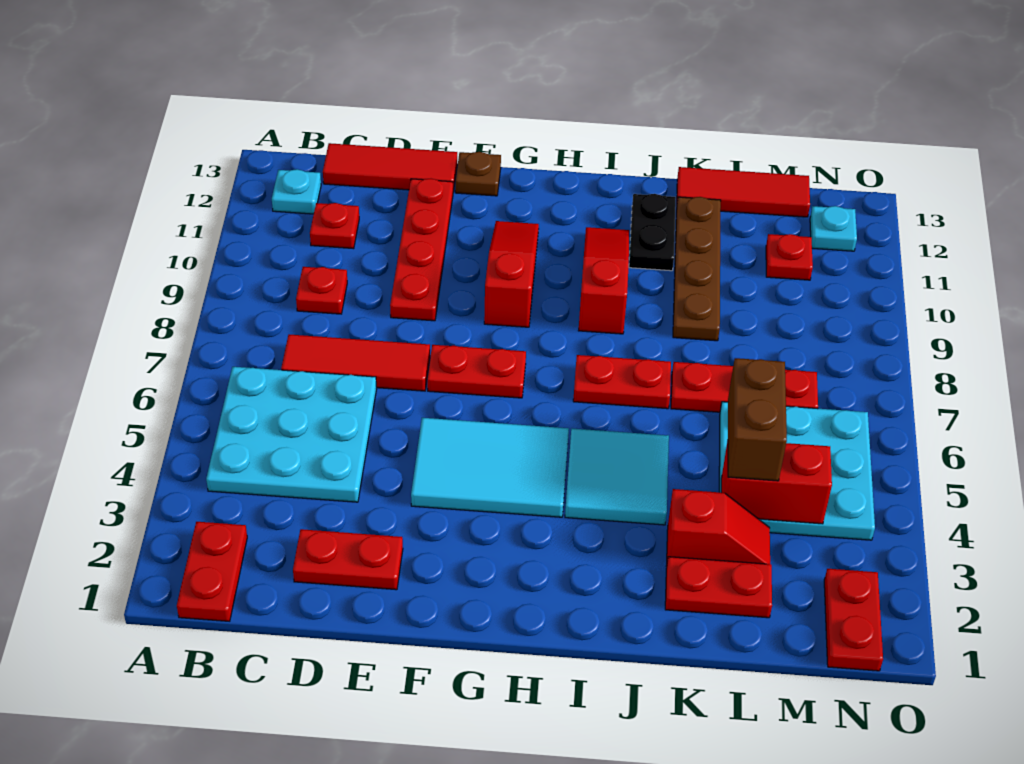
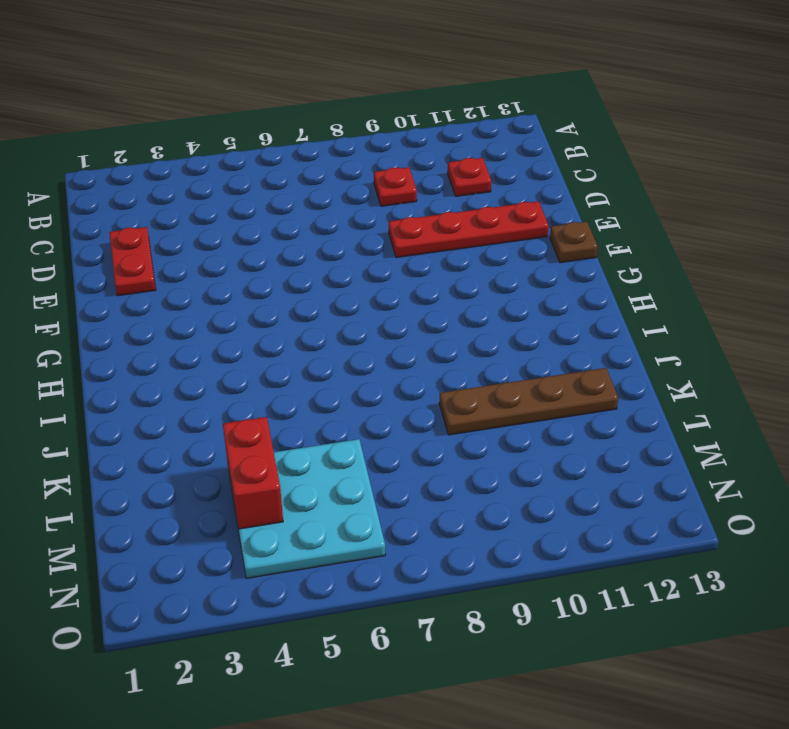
none -> red plate B1:B2 level 1
none -> cyan plate B4:D6 level 1
none -> cyan plate B12 level 1

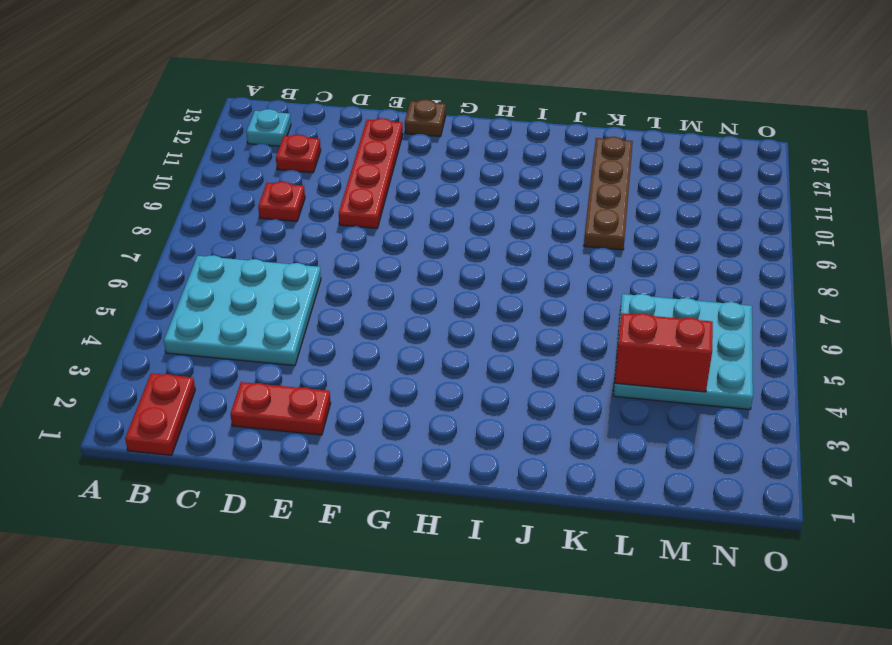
none -> red tile C7:E7 level 1
none -> red tile C13:E13 level 1
none -> cyan tile F4:H5 level 1

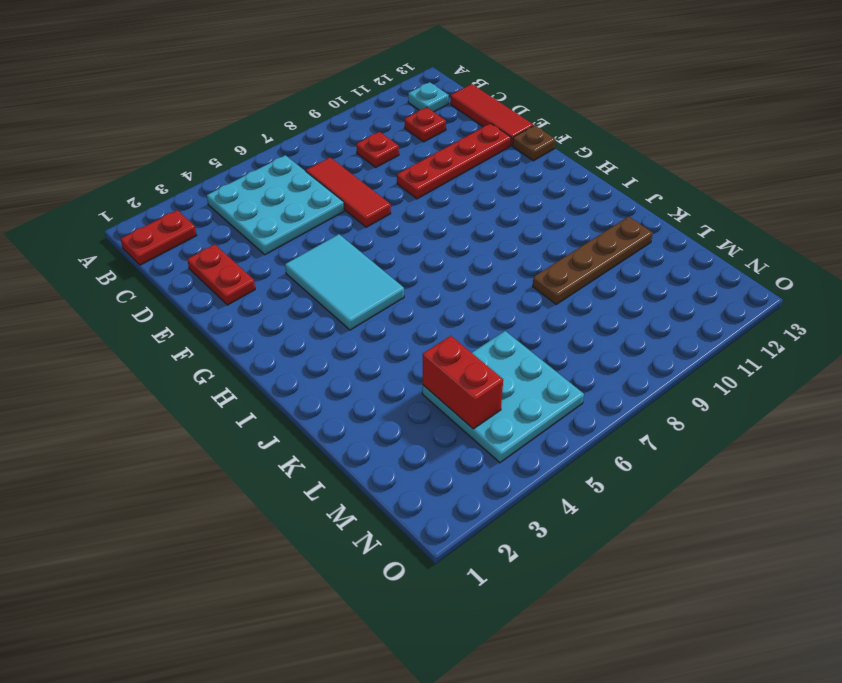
none -> red plate F7:G7 level 1
none -> red slope G9:G11 level 1 top 9
none -> cyan tile I4:J5 level 1

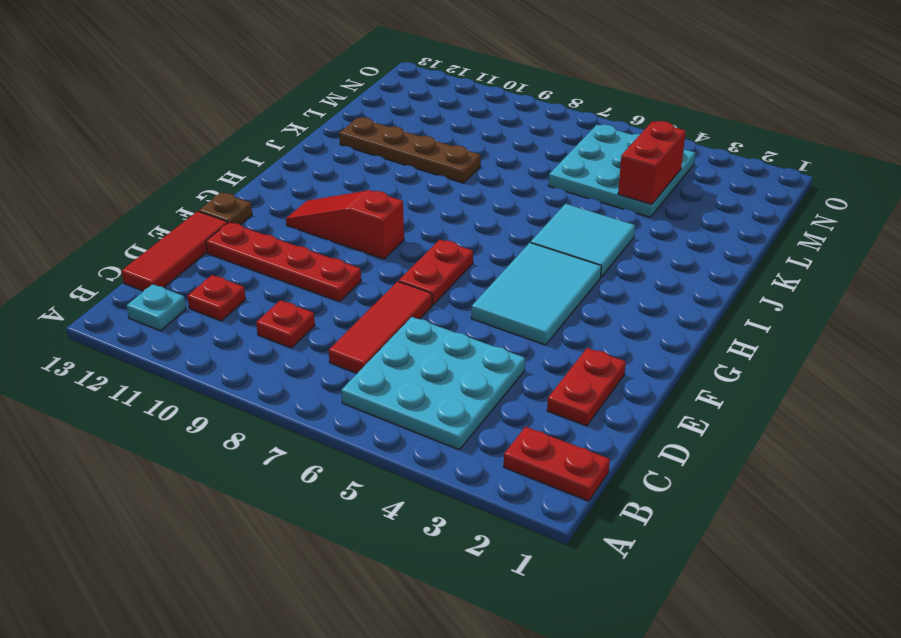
none -> red plate I7:J7 level 1
none -> red slope I9:I11 level 1 top 9
none -> black plate J11:J12 level 1

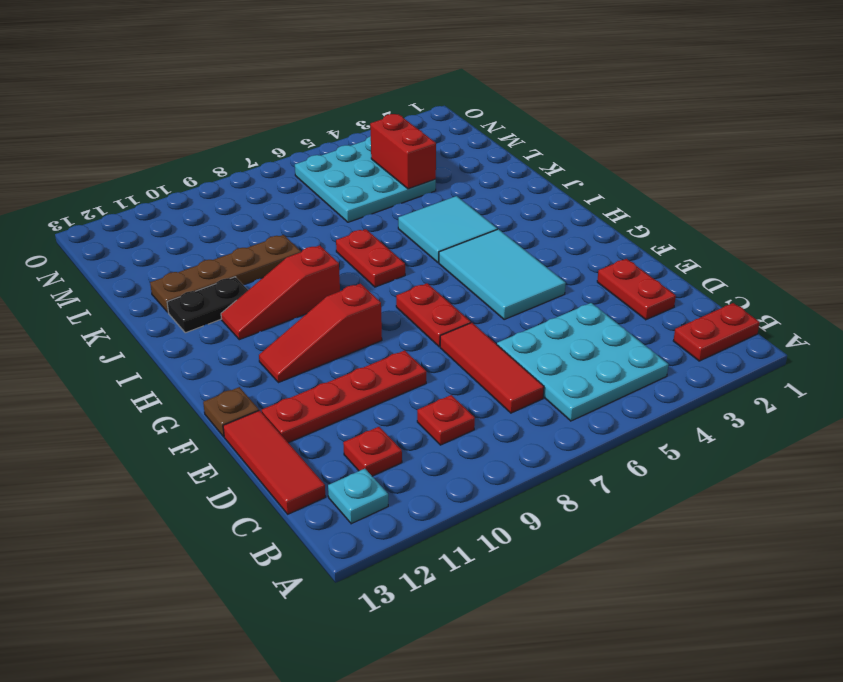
none -> red plate K2:L2 level 1
none -> red slope K3:L3 level 1 top K
none -> red plate K7:M7 level 1

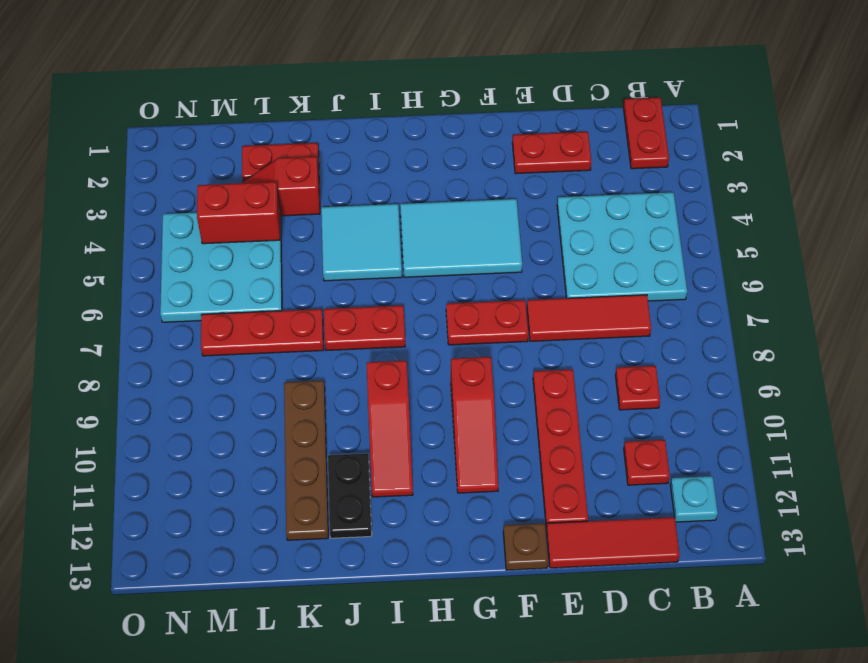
none -> red tile K13:M13 level 1
none -> red plate M11 level 1
none -> red plate N1:N2 level 1

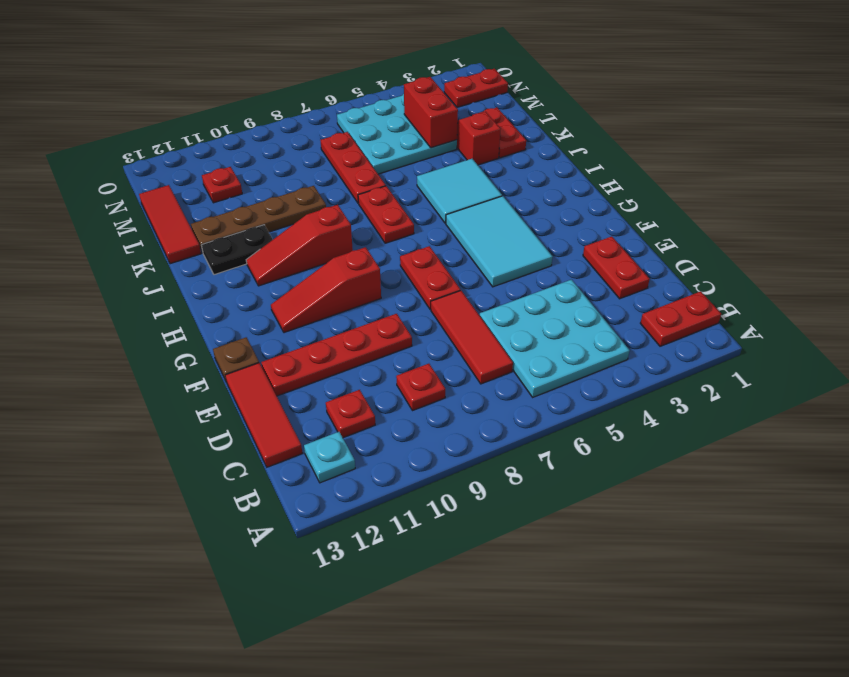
none -> cyan plate N12 level 1
none -> brown brick L4:L5 level 3

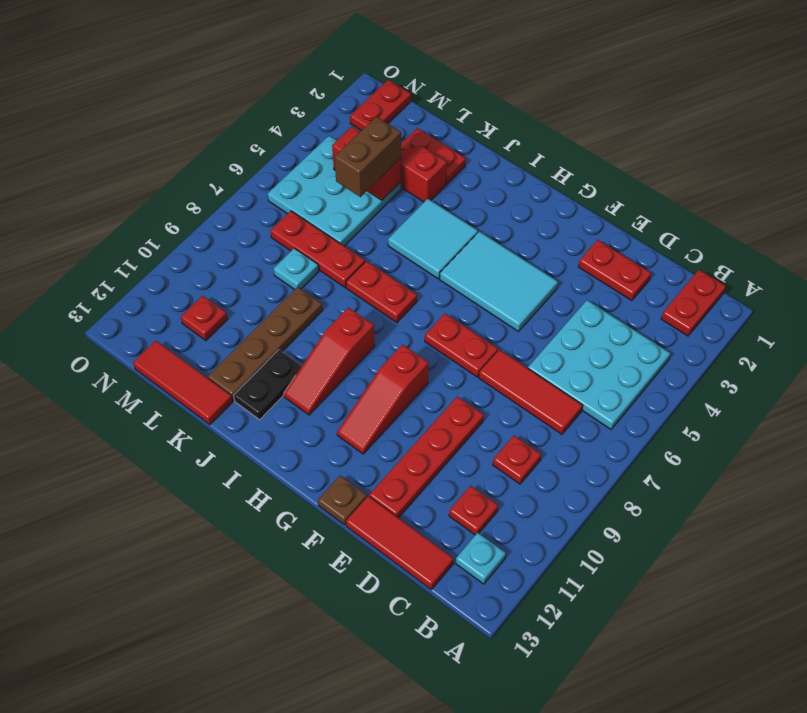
cyan plate L8 level 1 -> cyan plate N12 level 1

